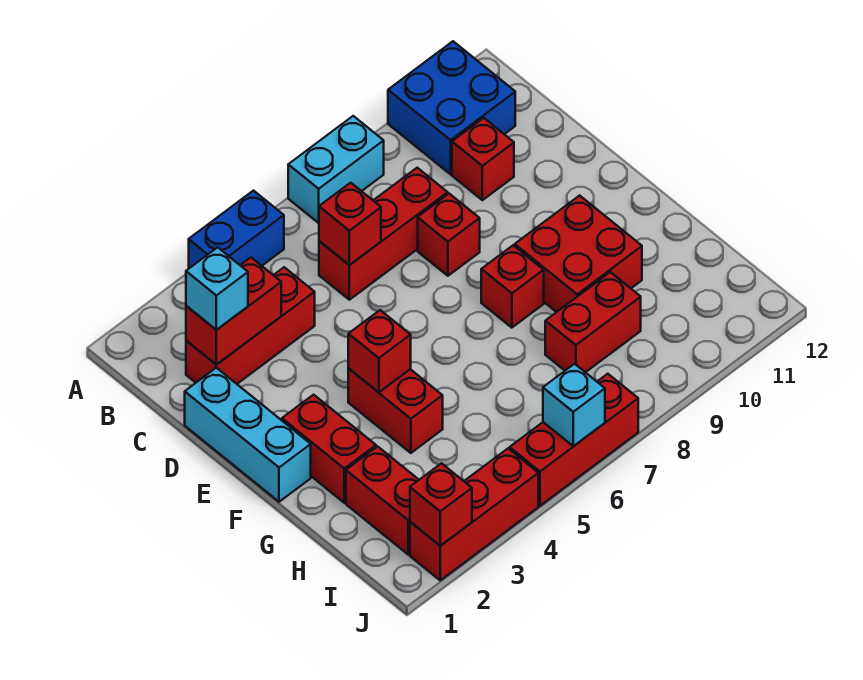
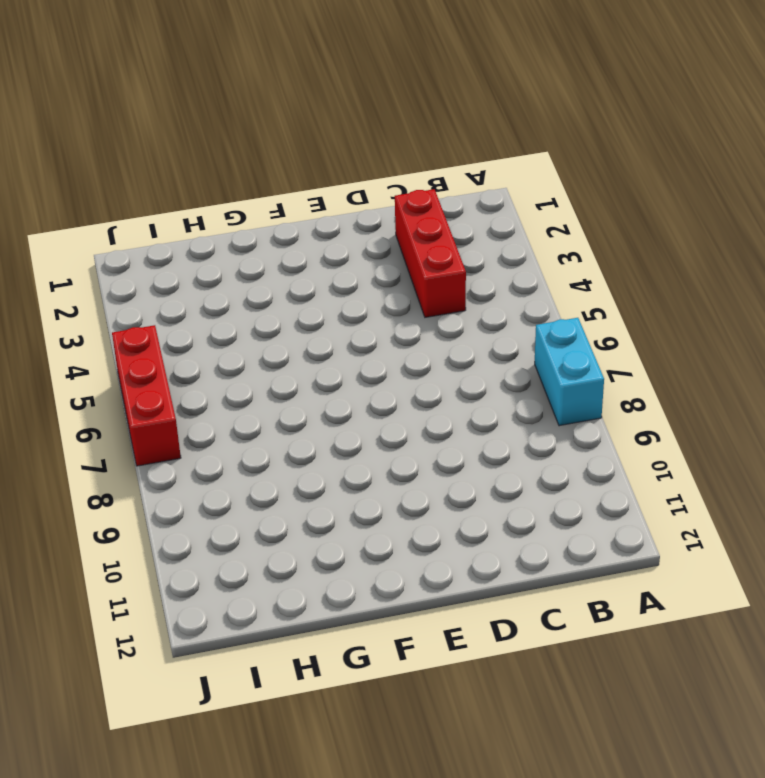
none -> blue brick A4:A5 level 1
none -> blue brick A10:B11 level 1
none -> red brick C6:C8 level 1

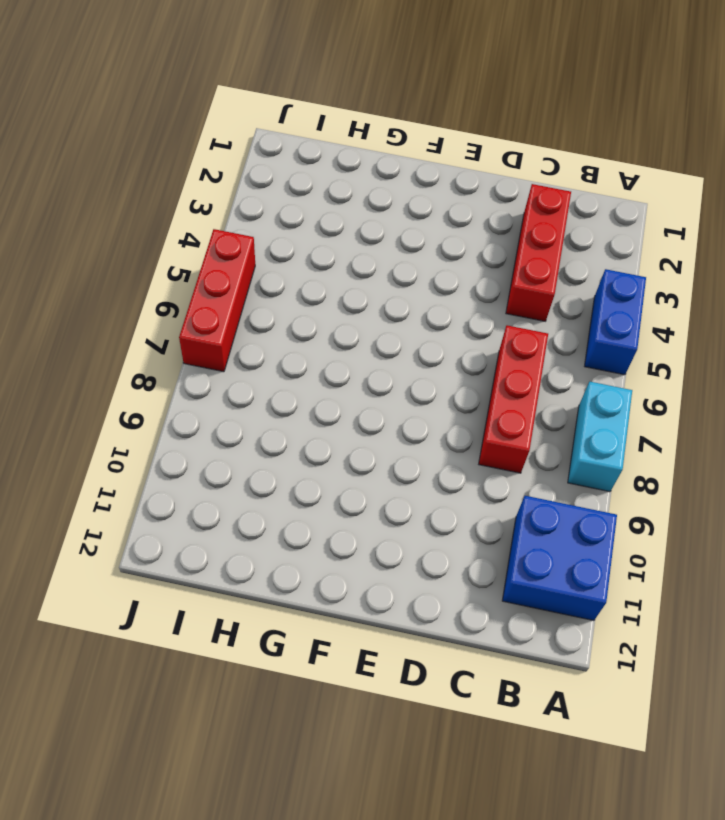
none -> red brick C10 level 1
none -> cyan brick D1:F1 level 1
none -> red brick D8 level 1

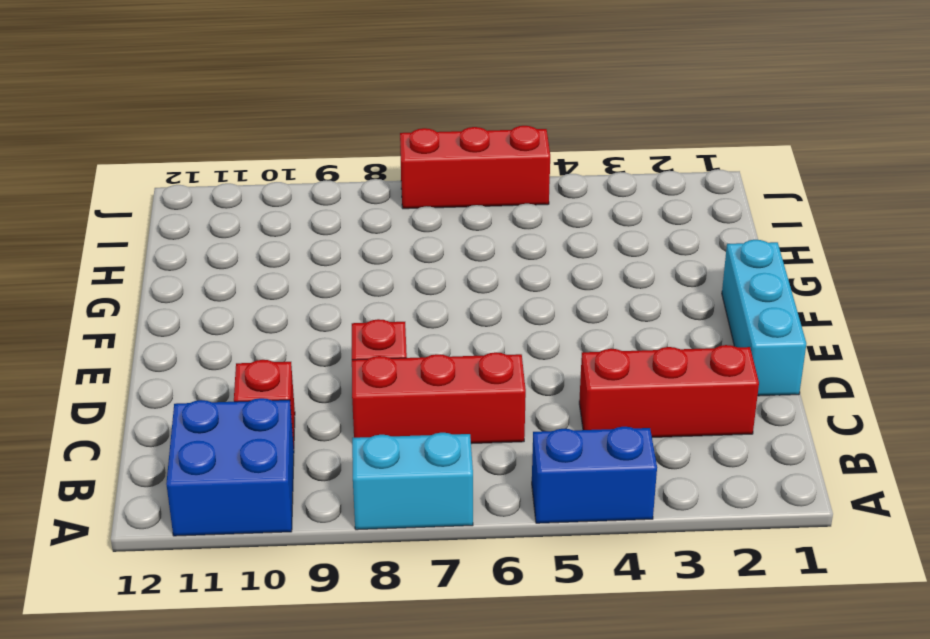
none -> red brick F2:G2 level 1
none -> red brick F4:G4 level 1
none -> red brick F8 level 1

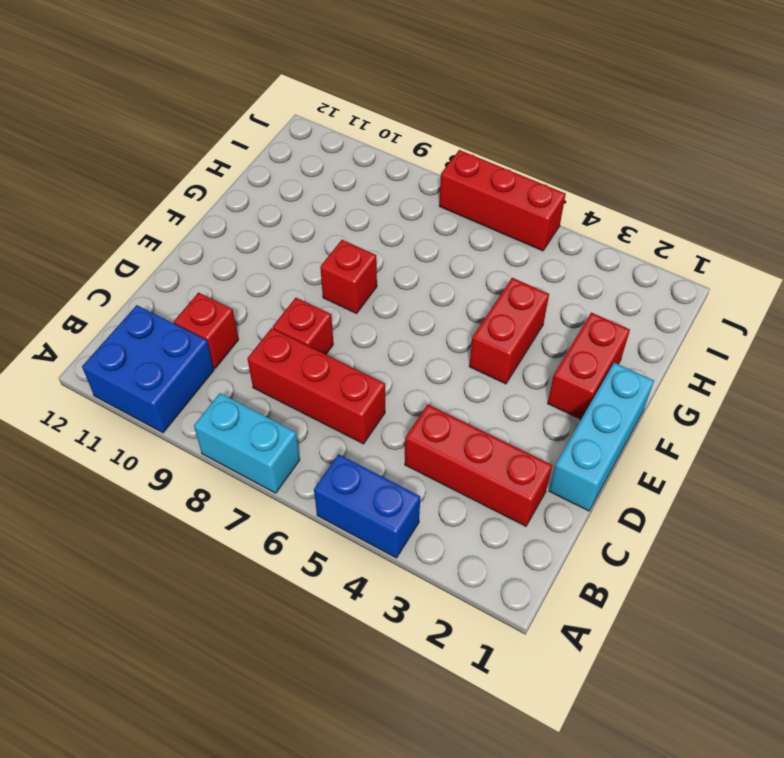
none -> red brick F9:G10 level 1
none -> red brick H2:I2 level 1
none -> red brick H8:H9 level 1

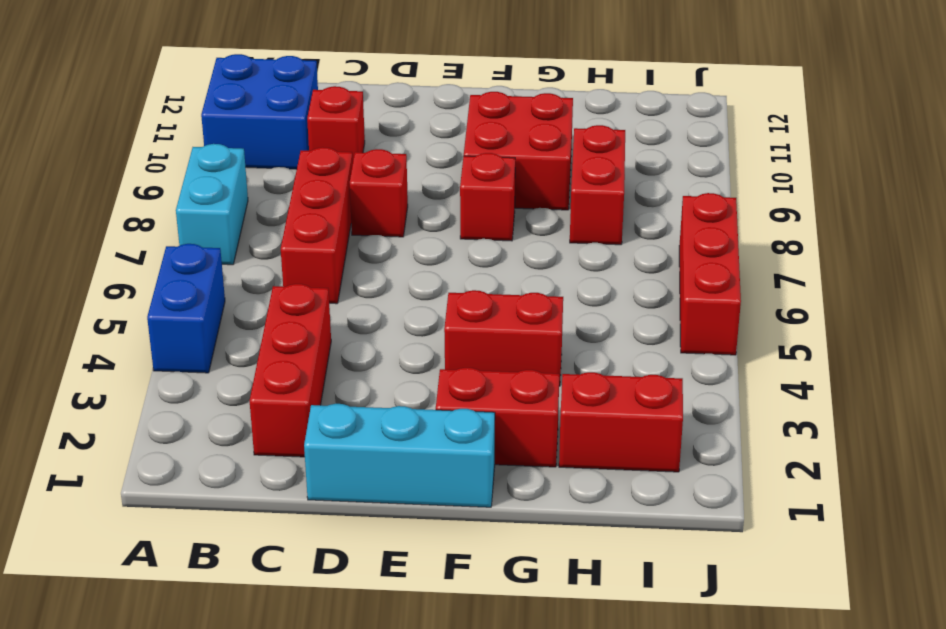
none -> red brick J2:J4 level 1
none -> red brick C2:C3 level 2
none -> red brick C6 level 2

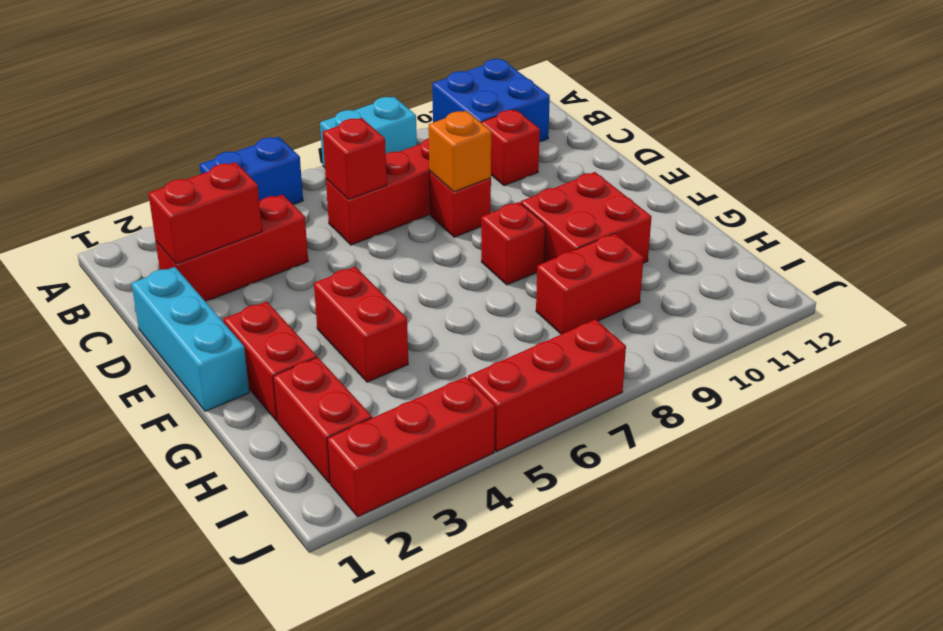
orange brick D8 level 2 -> none
none -> red brick F4 level 2
none -> red brick J2 level 2
none -> cyan brick J6 level 2

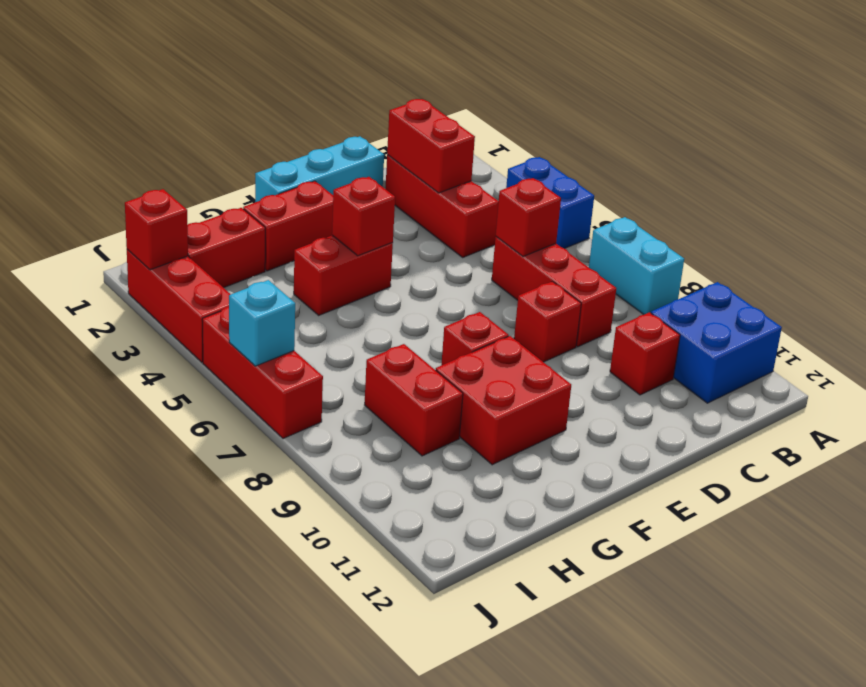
none -> cyan brick C2 level 3

